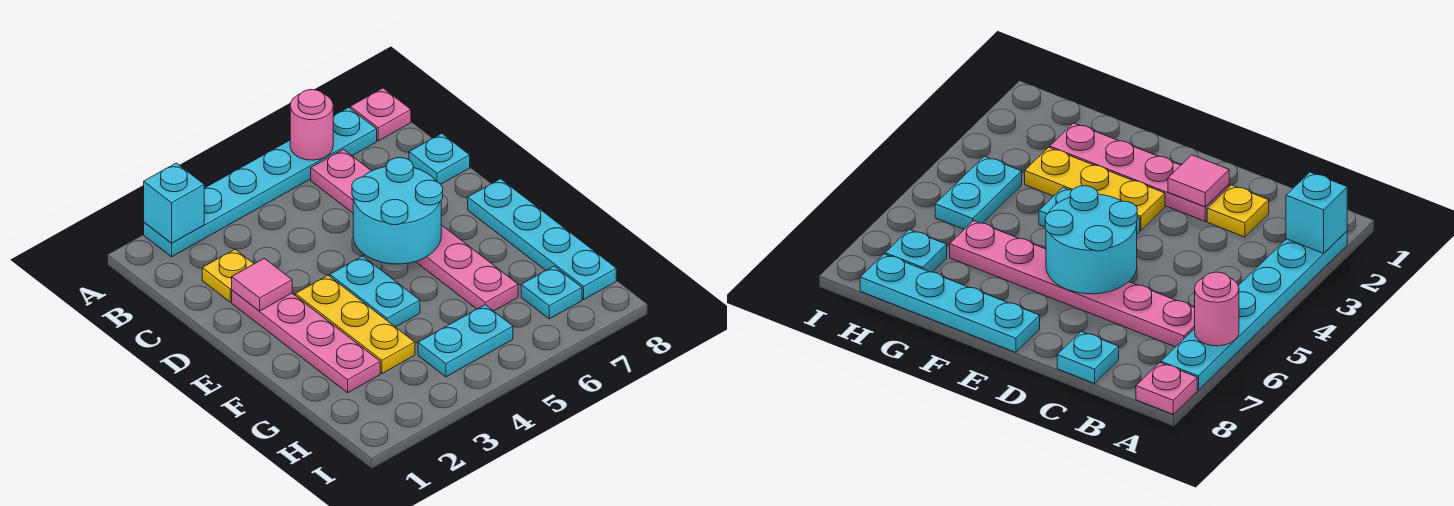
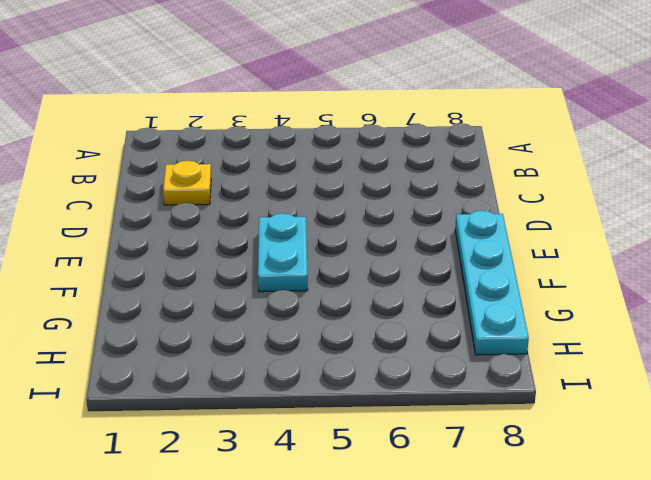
none -> cyan plate A2:A7 level 1
none -> pink plate A8 level 1
none -> pink plate B6:G6 level 1

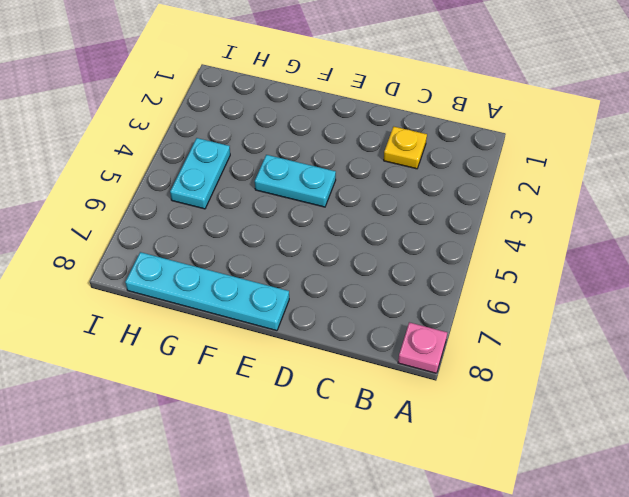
none -> cyan plate A2:A7 level 1
none -> pink plate B6:G6 level 1
none -> cyan plate C8 level 1

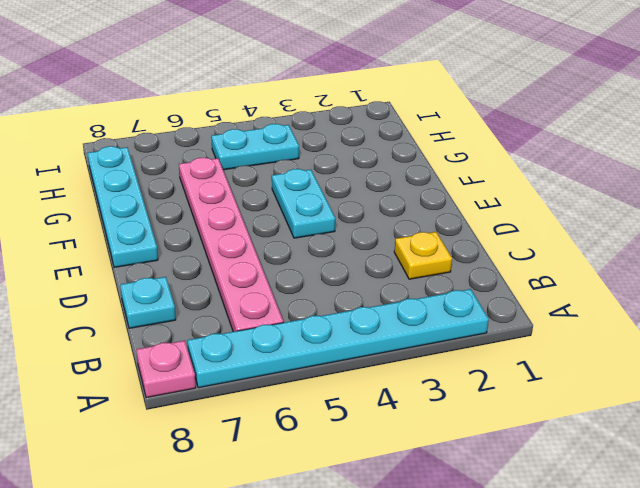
none -> pink plate D2:G2 level 1
none -> yellow plate E3:G3 level 1
none -> cyan plate H7 level 1

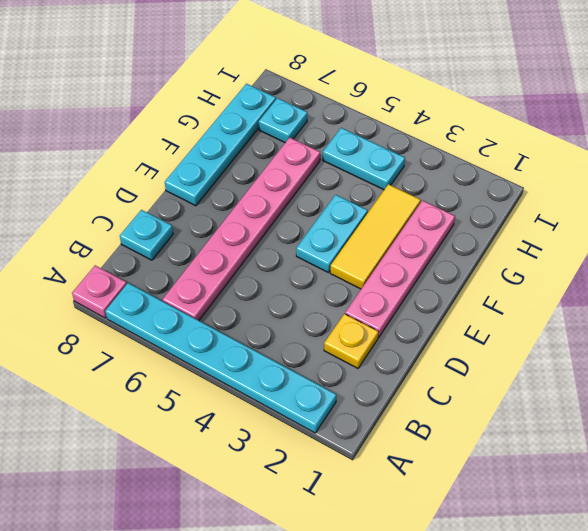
yellow tile E3:G3 level 1 -> yellow plate E3:G3 level 1
none -> cyan brick A2 level 2
none -> pink round brick A6 level 2
none -> pink tile D2 level 2

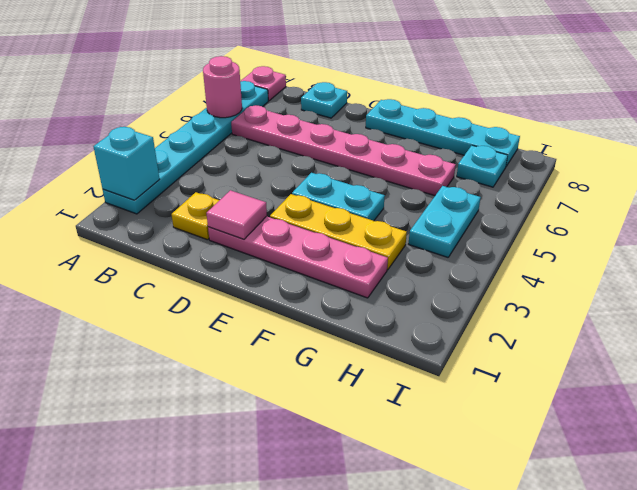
none -> cyan round brick D5:E6 level 2

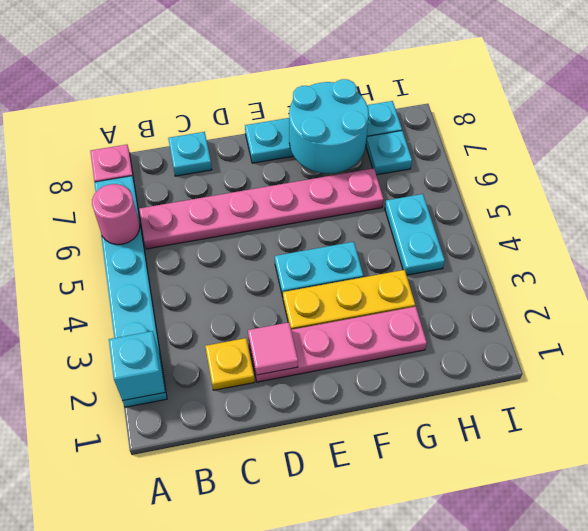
cyan round brick F7:G8 level 2 -> cyan round brick D5:E6 level 2

